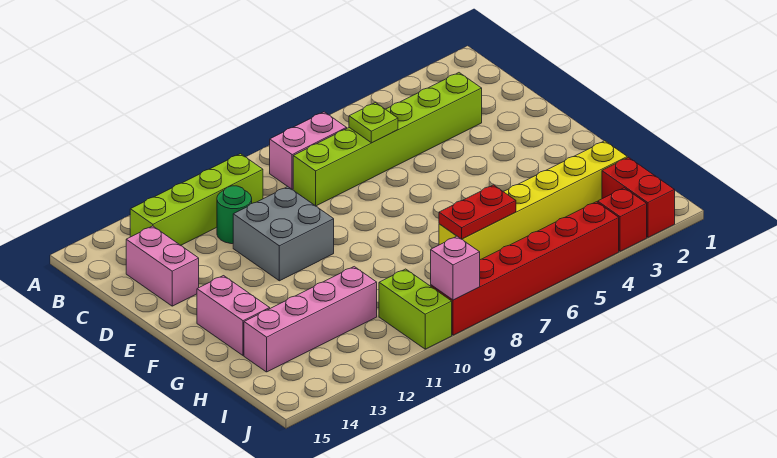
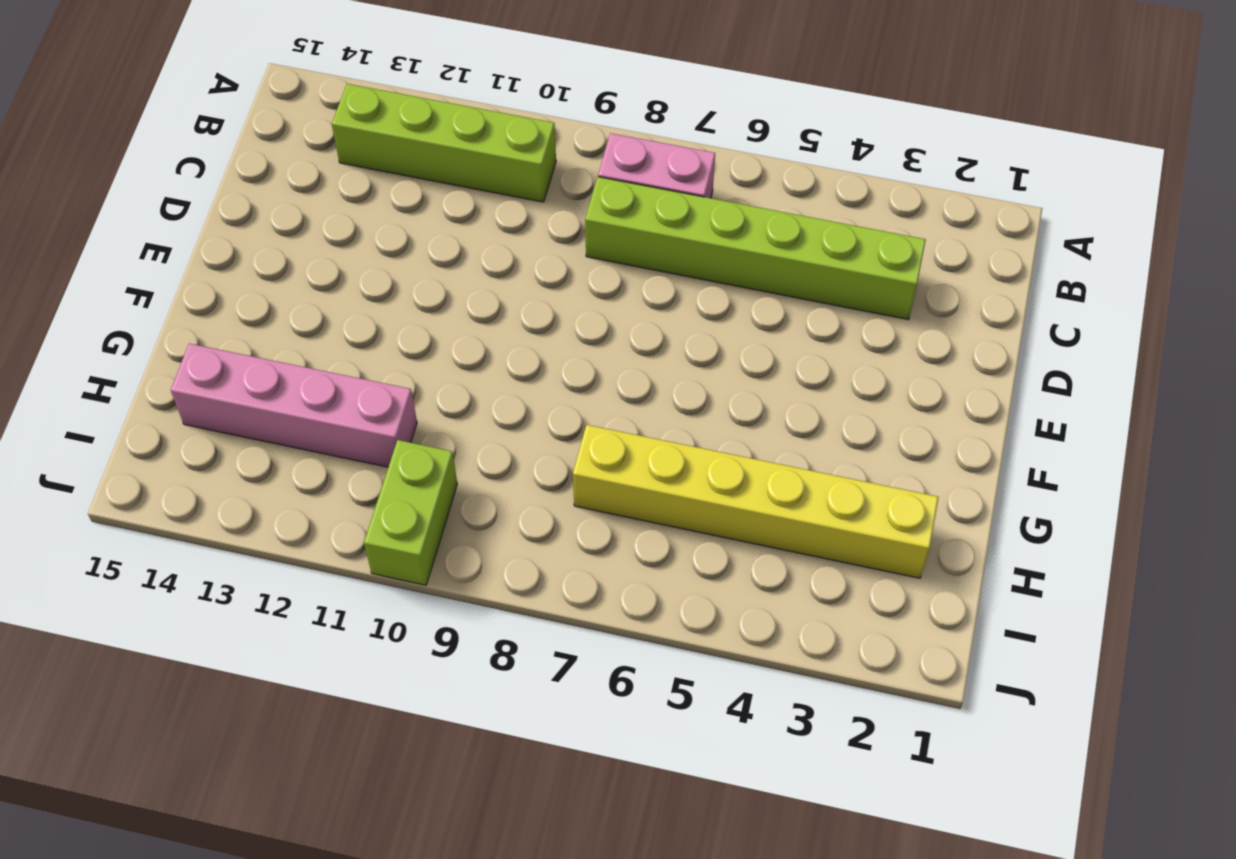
none -> green round brick C11 level 1
none -> pink brick C14:D14 level 1
none -> grey brick D10:E11 level 1

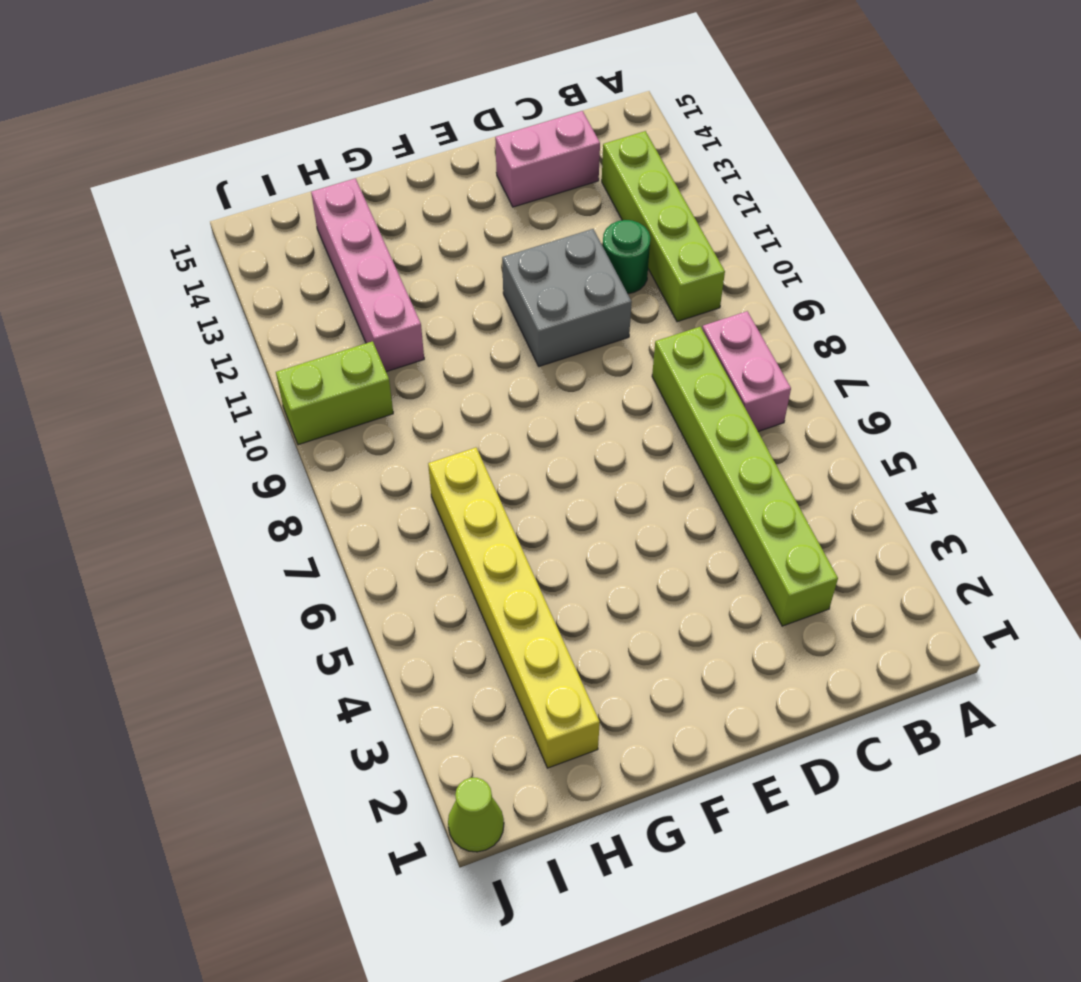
lime cone J1 level 1 -> none
none -> pink brick F14:G14 level 1
none -> red brick I2:J2 level 1
none -> red brick J3 level 1

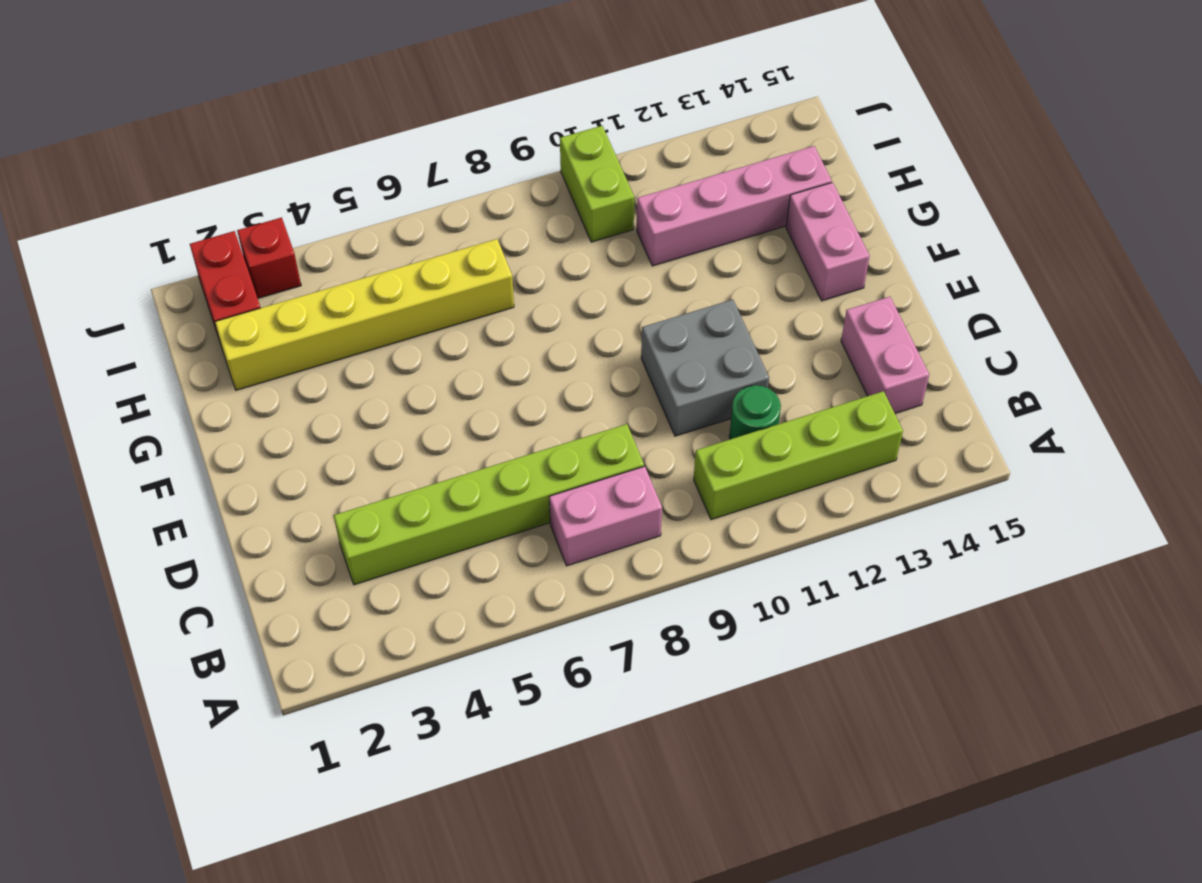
none -> red brick J4:J9 level 1
none -> lime plate C6 level 2
none -> red plate H6:H7 level 2

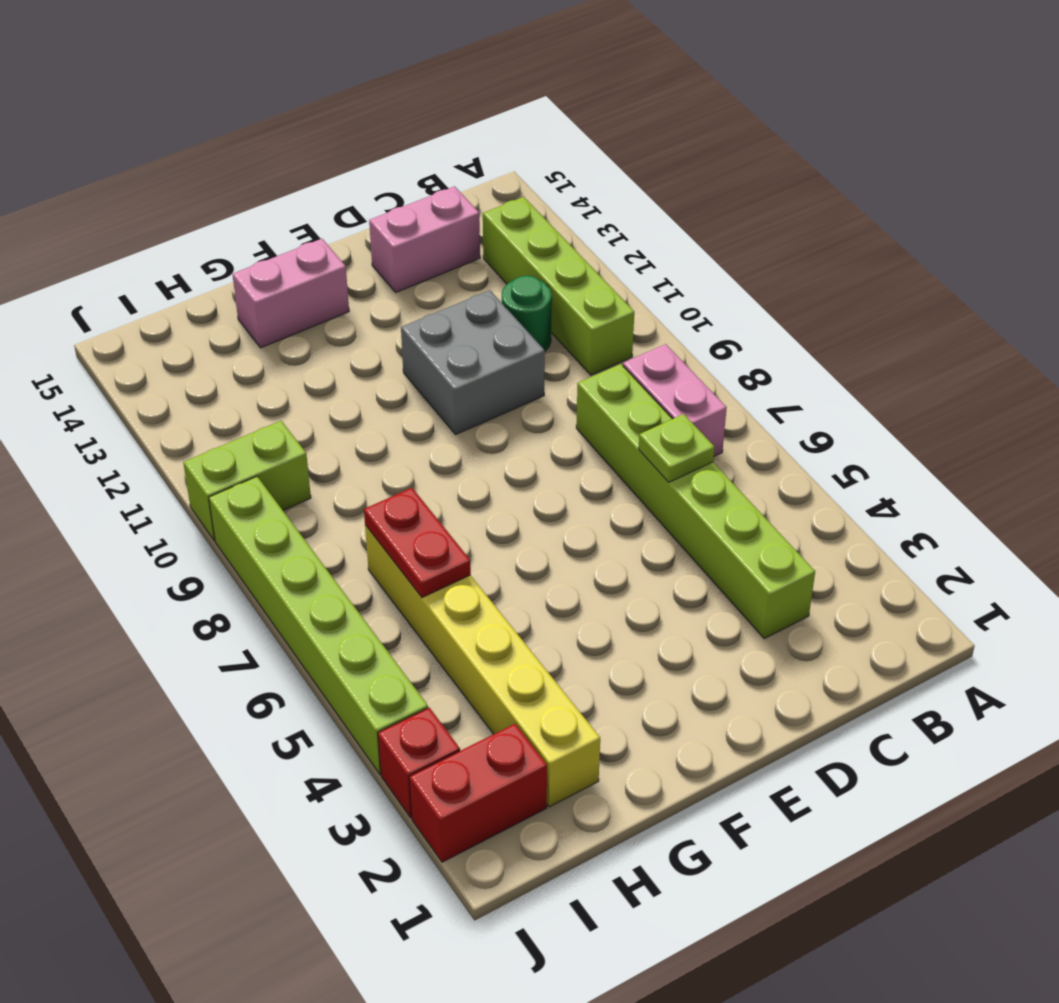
lime brick J4:J9 level 1 -> red brick J4:J9 level 1
none -> pink brick H11:H14 level 1
none -> pink brick J9 level 2

